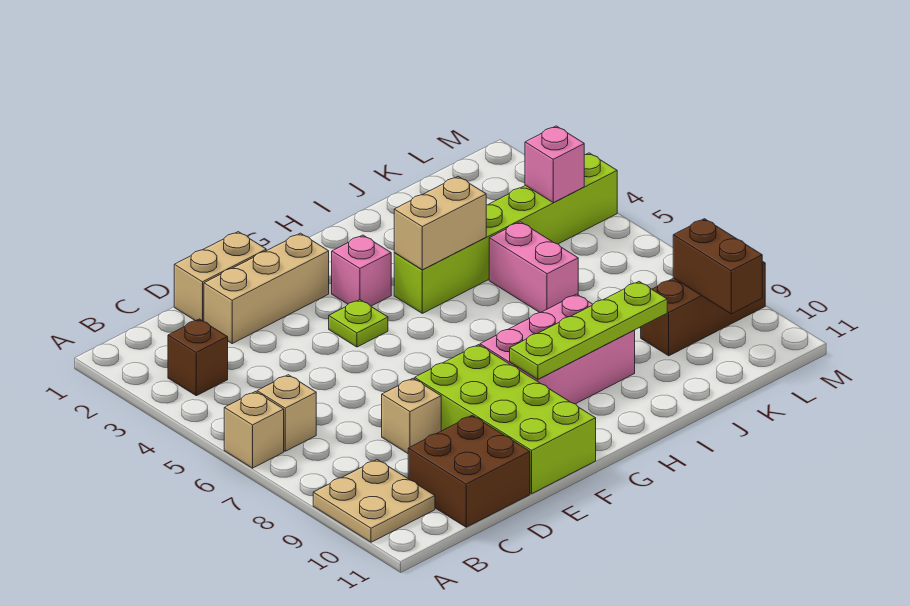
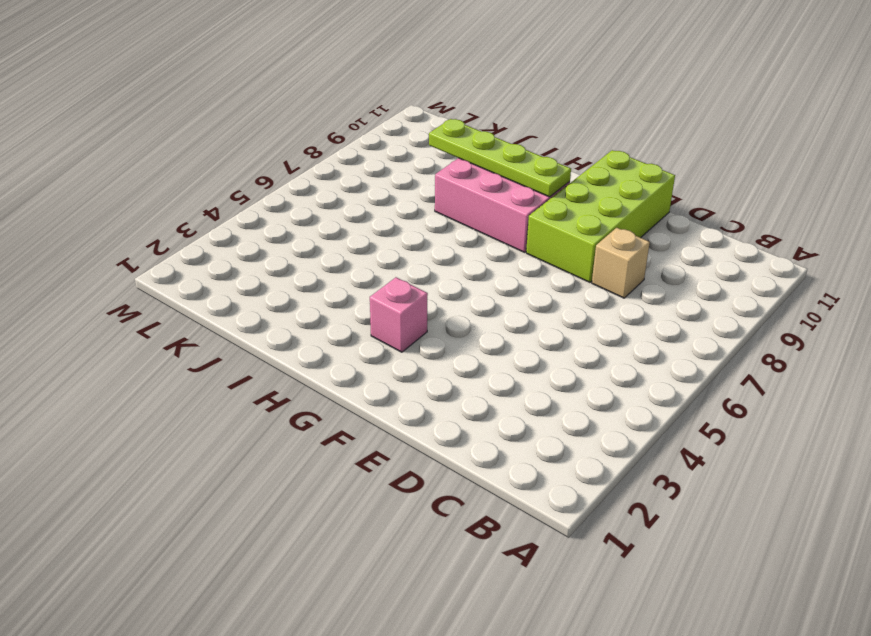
none -> tan brick A6 level 1
none -> tan plate A9:B10 level 1
none -> brown brick B3 level 1

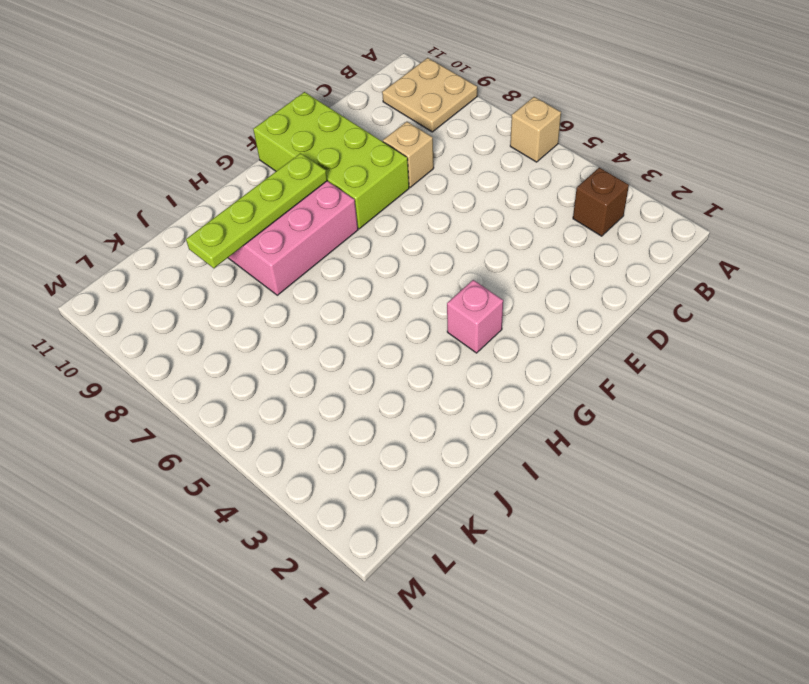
none -> tan brick B6 level 1
none -> brown brick C10:D11 level 1
none -> tan brick D1:E1 level 1

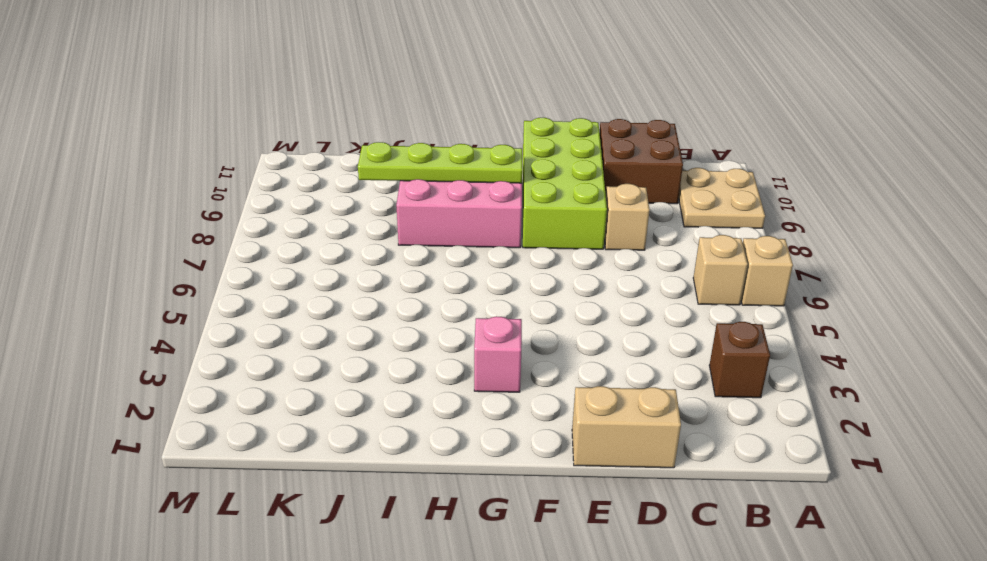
none -> tan brick D2:F2 level 1
none -> lime plate F4 level 1
none -> lime brick H4:M4 level 1

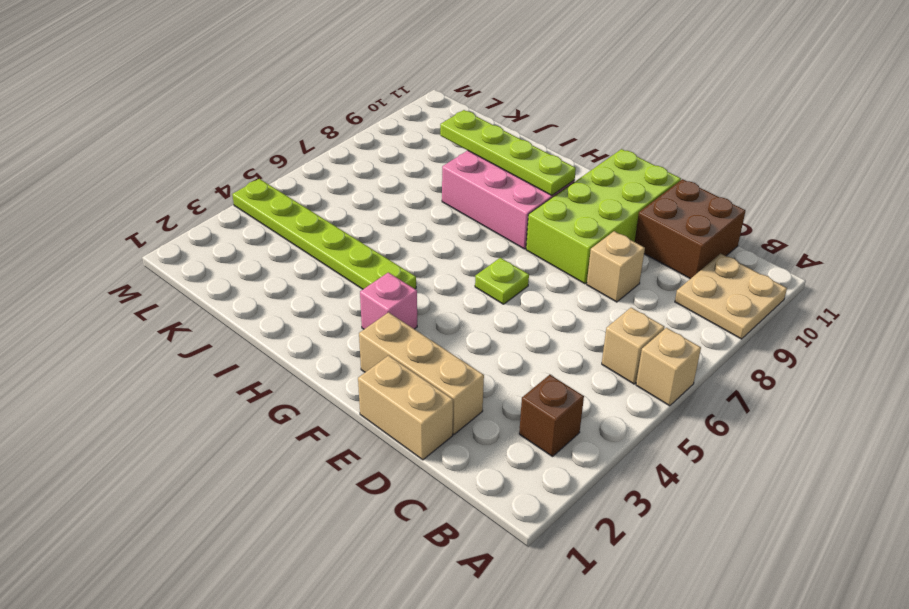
lime plate F6 level 1 -> lime plate F4 level 1
lime plate H4:M4 level 1 -> lime brick H4:M4 level 1
none -> pink brick J5:J6 level 1
none -> brown brick K9:M9 level 1
none -> tan brick H4:I4 level 2

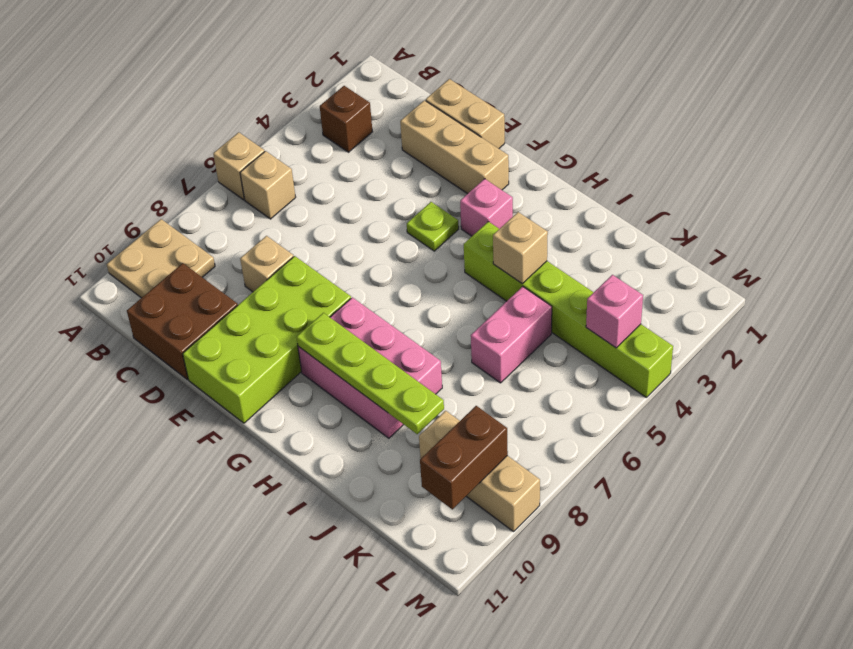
tan brick I4 level 2 -> tan brick H4:I4 level 2
tan brick K9:M9 level 1 -> brown brick K9:M9 level 1

